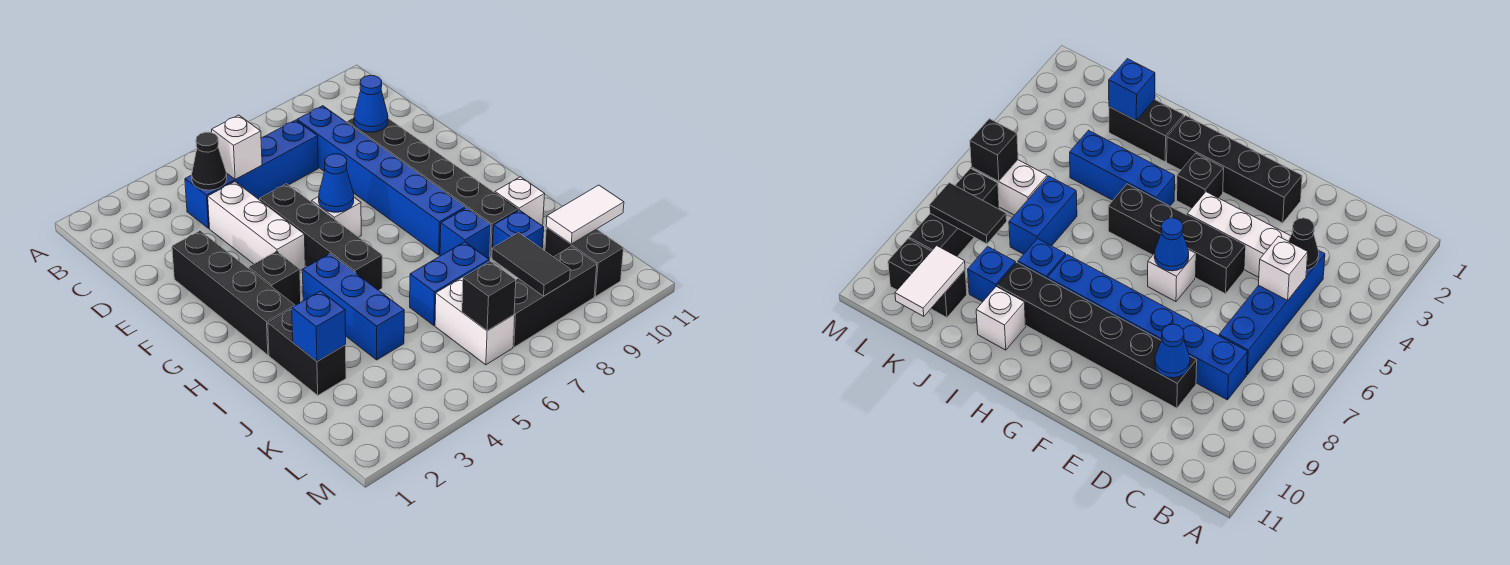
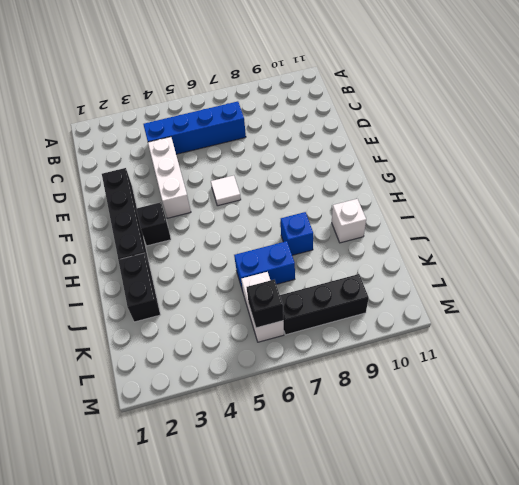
white tile F6 level 1 -> white brick F6 level 1
none -> blue brick C8:H8 level 1
none -> black brick D9:I9 level 1
none -> black brick E5:H5 level 1

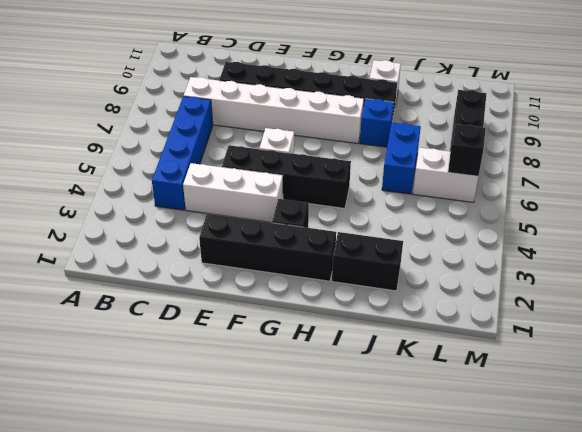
white brick C8:H8 level 1 -> blue brick C8:H8 level 1
none -> blue brick H4:J4 level 1
none -> blue brick J9 level 1
none -> black brick K10:L10 level 1

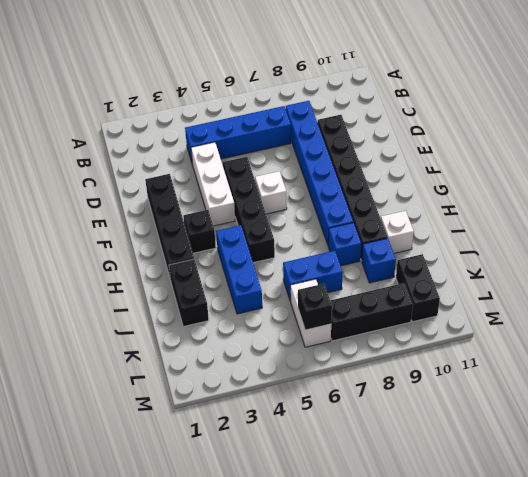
none -> black cone C4 level 2
none -> white brick C5 level 2
none -> blue cone D9 level 2

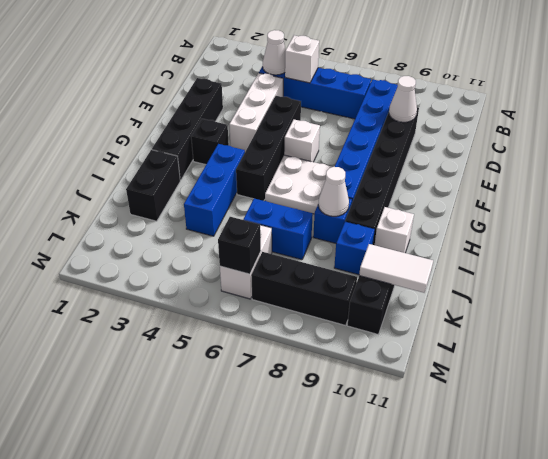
white cone C4 level 2 -> black cone C4 level 2
white cone D9 level 2 -> blue cone D9 level 2
white plate G6:H7 level 1 -> none
white cone I8 level 2 -> none
none -> blue cone F6 level 2
none -> blue brick J2 level 2
none -> black tile K8:L8 level 2

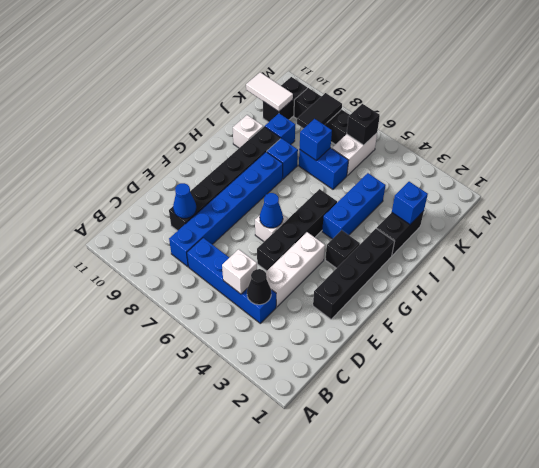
blue brick J7 level 2 -> none

